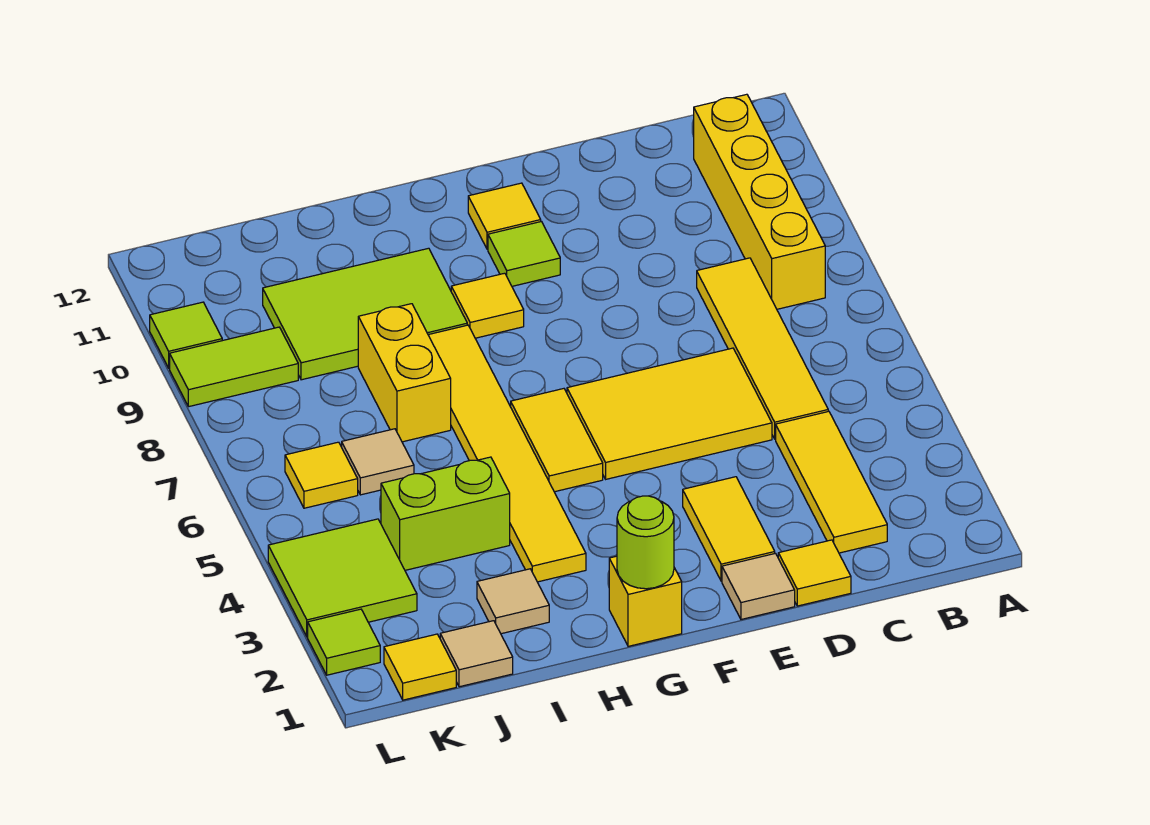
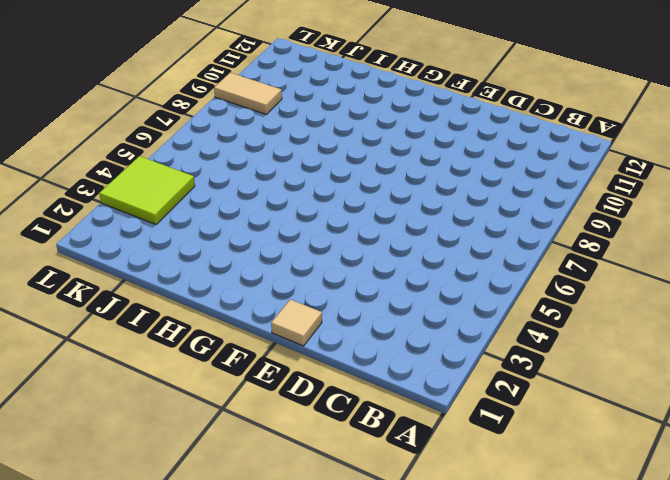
tan tile K9:L9 level 1 -> lime tile K9:L9 level 1
none -> yellow brick B8:B11 level 1
none -> yellow tile C2:C4 level 1
none -> yellow tile C5:C8 level 1

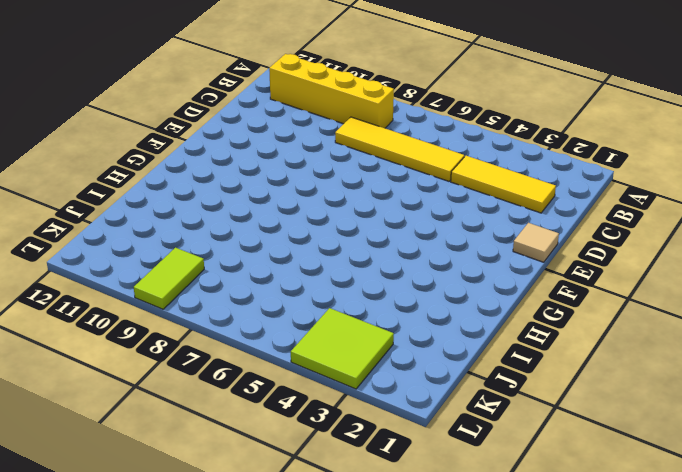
none -> yellow tile D1 level 1
none -> yellow tile D5:F6 level 1
none -> yellow tile E2:E3 level 1

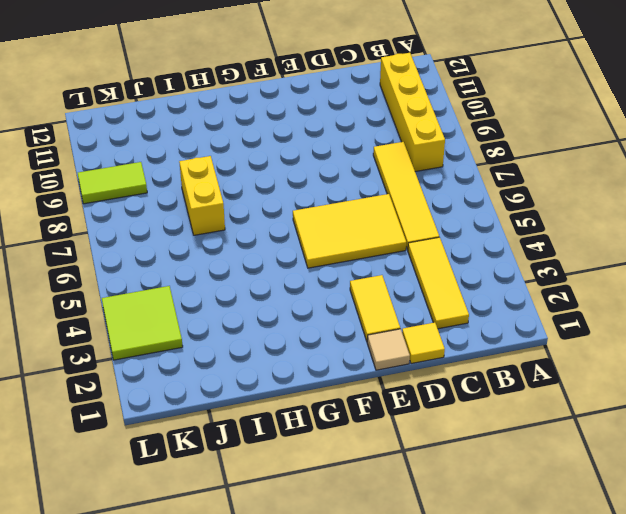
none -> lime tile F10 level 1
none -> yellow tile F11 level 1
none -> yellow brick G1 level 1

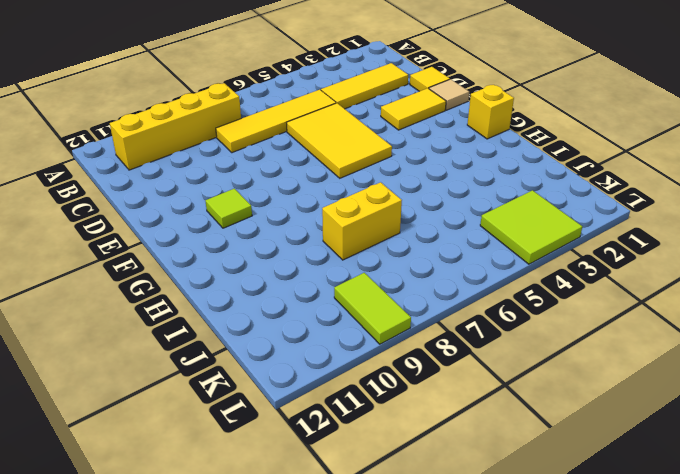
none -> yellow tile F11 level 1
none -> yellow tile G5:G6 level 1
none -> yellow tile G9 level 1

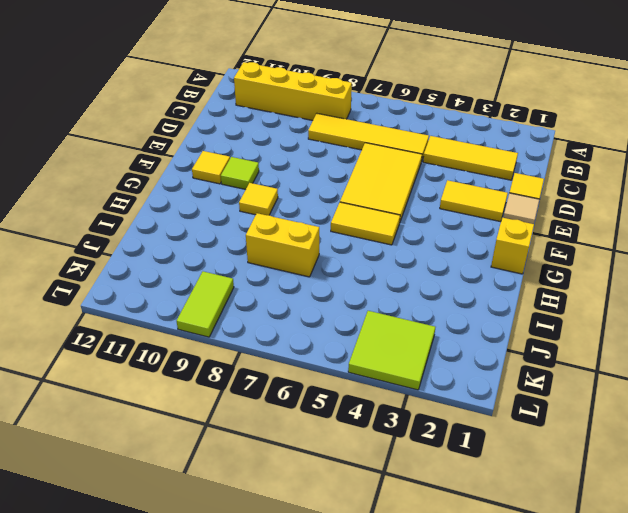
none -> yellow tile H3:H8 level 1
none -> lime tile H9:J10 level 1
none -> tan tile I2 level 1

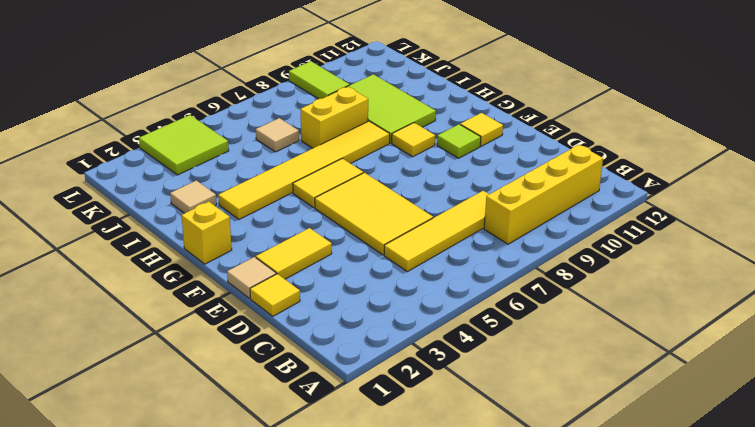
none -> yellow tile C2:C4 level 1
none -> lime brick I4:J4 level 1
none -> tan tile J1 level 1

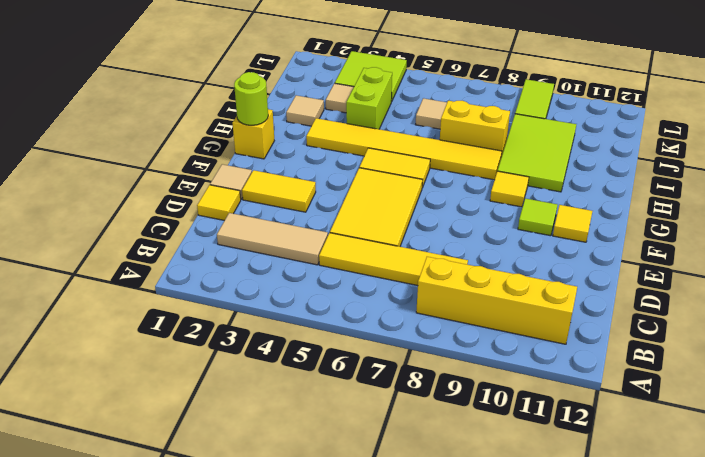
tan tile C2:C4 level 1 -> yellow tile C2:C4 level 1
tan tile J3 level 1 -> tan tile J1 level 1
none -> yellow tile K1 level 1
none -> yellow tile K6 level 1
none -> lime tile L2 level 1

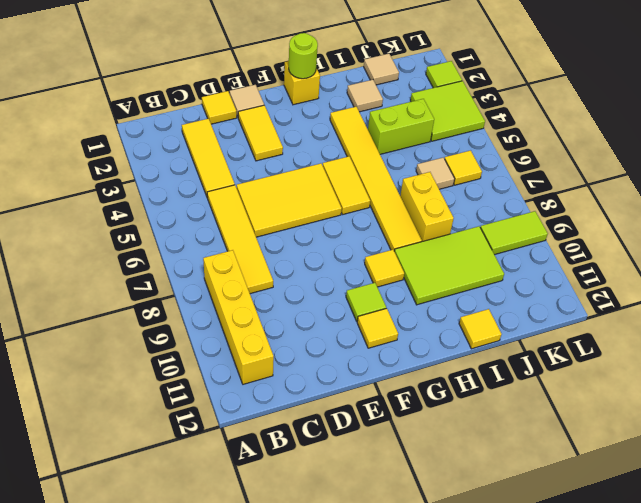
yellow tile I12 level 1 -> yellow tile K1 level 1
none -> lime tile L10 level 1

